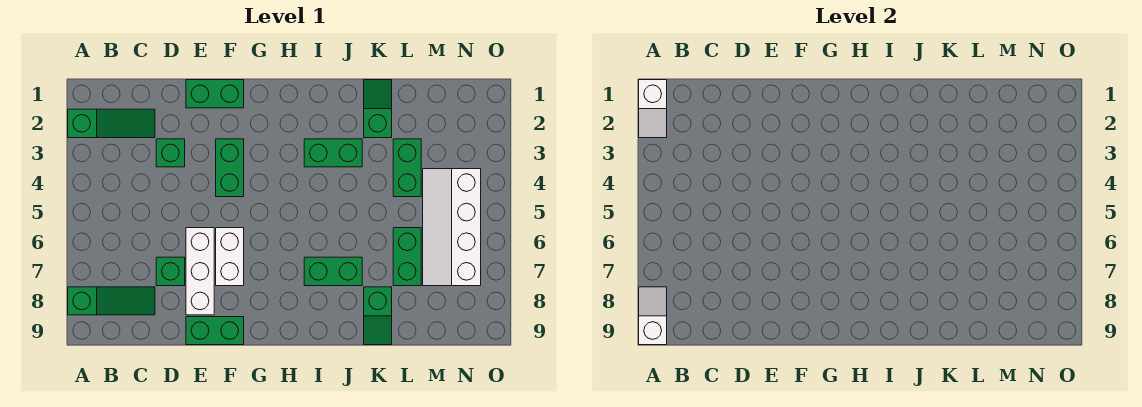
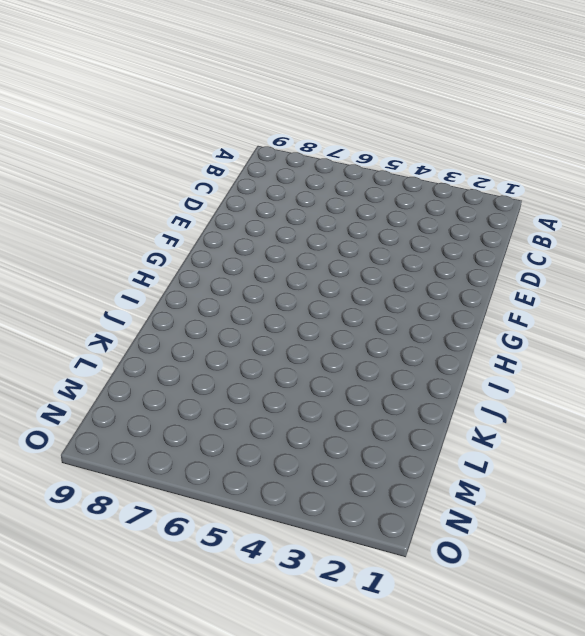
none -> green slope A2:C2 level 1 top A
none -> green slope A8:C8 level 1 top A
none -> green brick D3 level 1

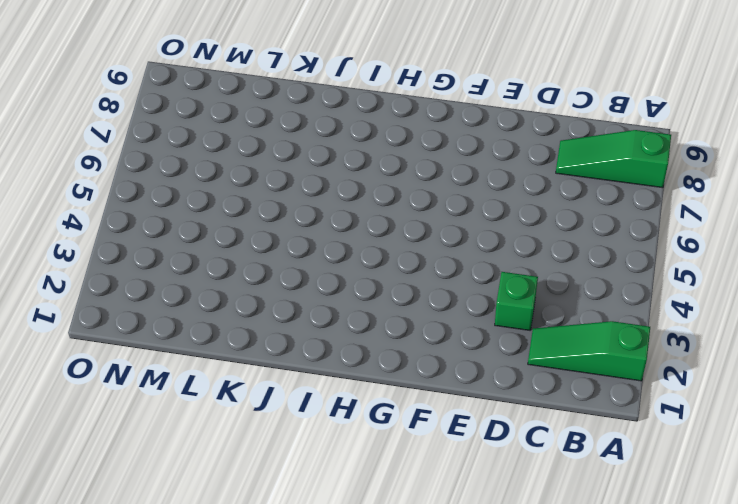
none -> green brick D7 level 1
none -> green brick E1:F1 level 1
none -> white brick E6:E8 level 1

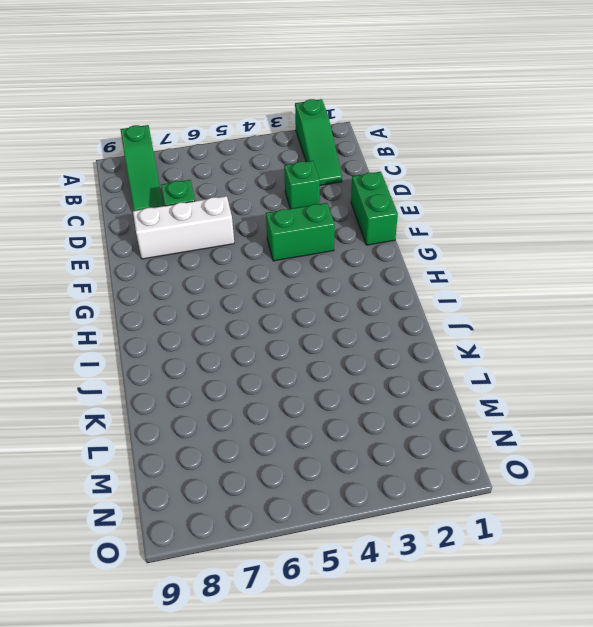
none -> green brick E9:F9 level 1
none -> white brick F6:F7 level 1
none -> green brick I3:J3 level 1

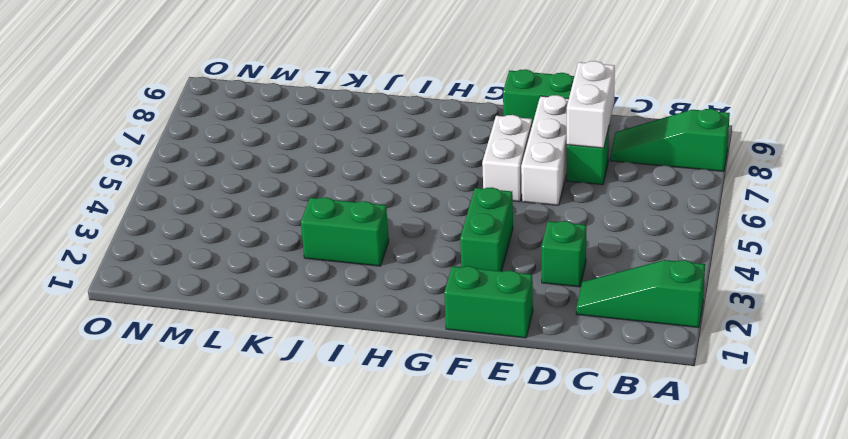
white brick D7:D8 level 2 -> none
none -> green brick I7:J7 level 1
none -> green slope K1:K2 level 1 top 2
none -> green slope K8:K9 level 1 top 8

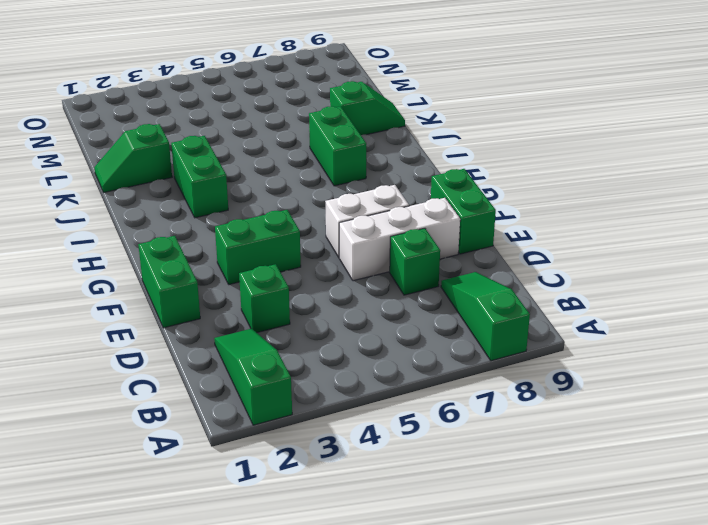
none -> green brick L3:L4 level 1
none -> green brick L6:L7 level 1
none -> white slope M4:N7 level 1 top N

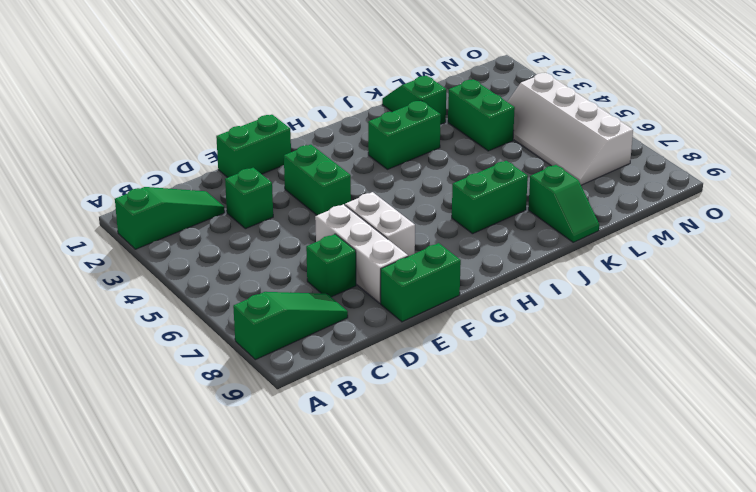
none -> green brick L6:L7 level 1
none -> white slope A1:A2 level 2 top 1
none -> white slope A8:A9 level 2 top 9

